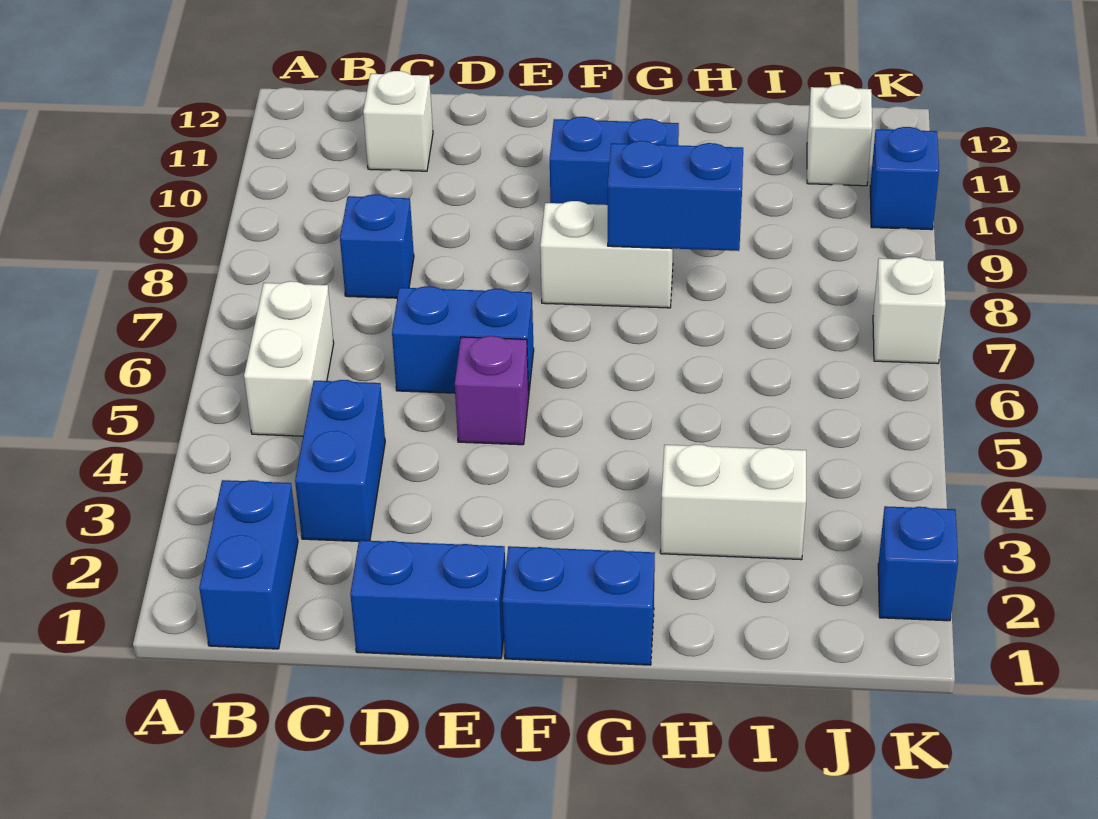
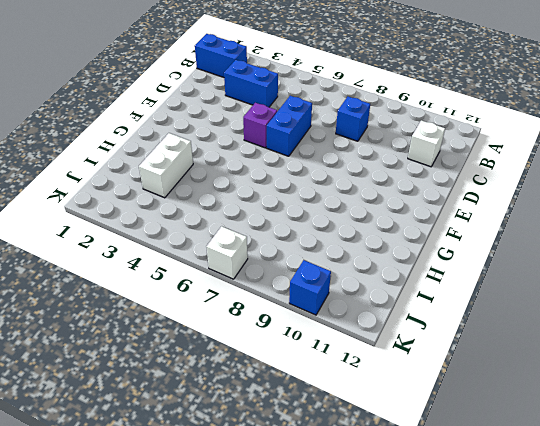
none -> white brick B5:B6 level 1
none -> blue brick D1:E1 level 1
none -> blue brick F1:G1 level 1

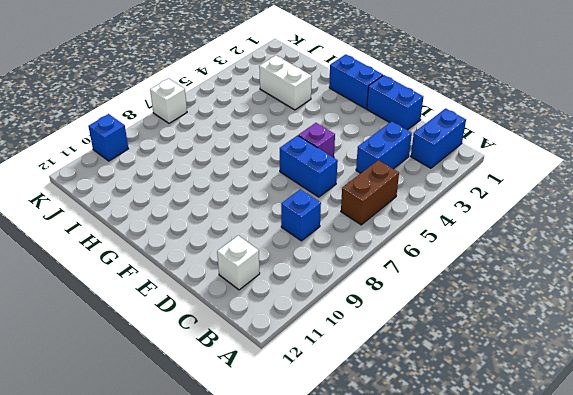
brown brick B5:B6 level 1 -> white brick B5:B6 level 1
none -> white brick F8:G8 level 1
none -> blue brick F10:G10 level 1
none -> white brick J11 level 1

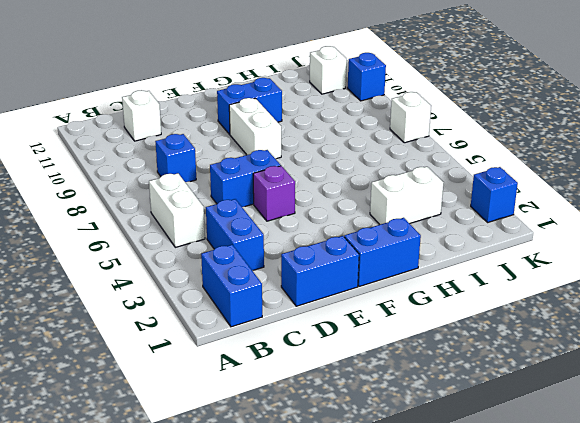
white brick F8:F9 level 1 -> white brick F8:G8 level 1
none -> blue brick G8:H8 level 2

